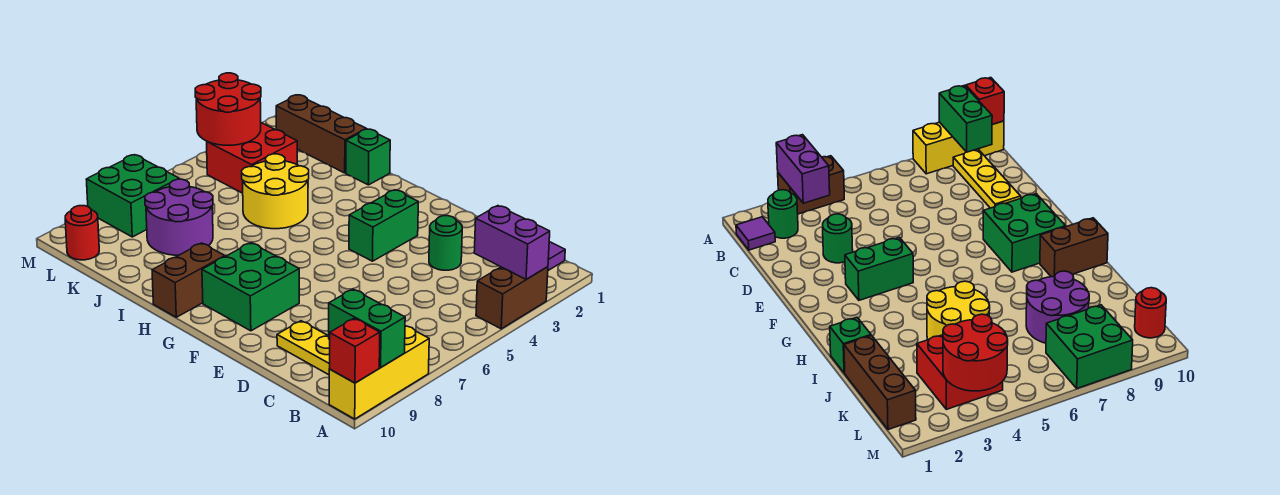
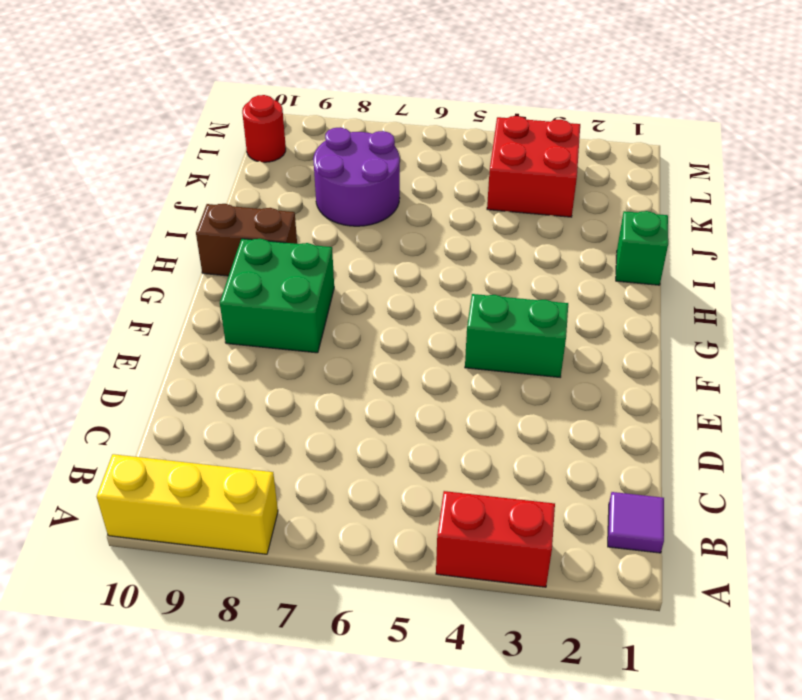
red brick A3:A4 level 1 -> brown brick A3:A4 level 1
none -> green round brick B2 level 1
none -> yellow plate B9:D9 level 1
none -> green round brick D3 level 1

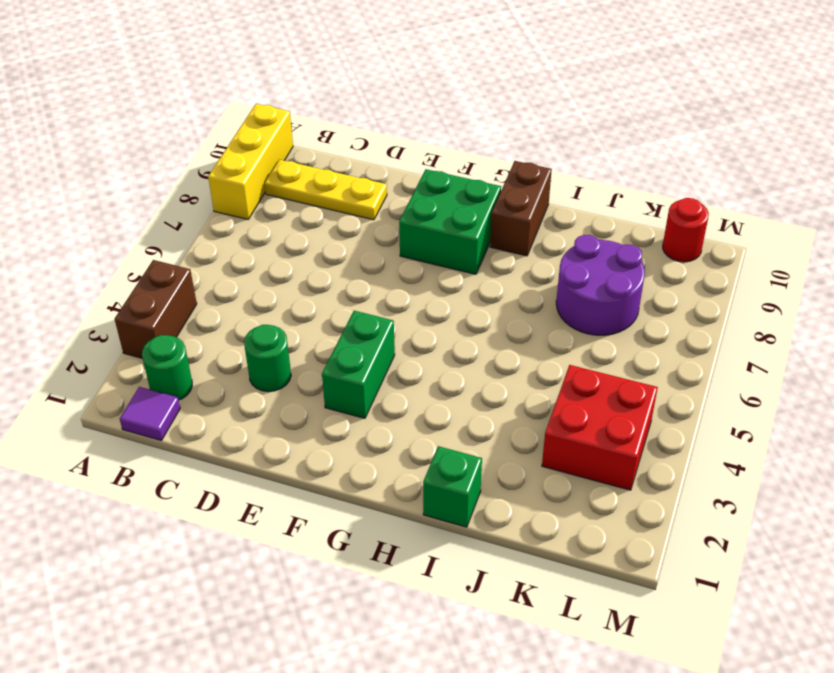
none -> yellow round brick I4:J5 level 1
none -> brown brick J1:L1 level 1
none -> green brick L7:M8 level 1

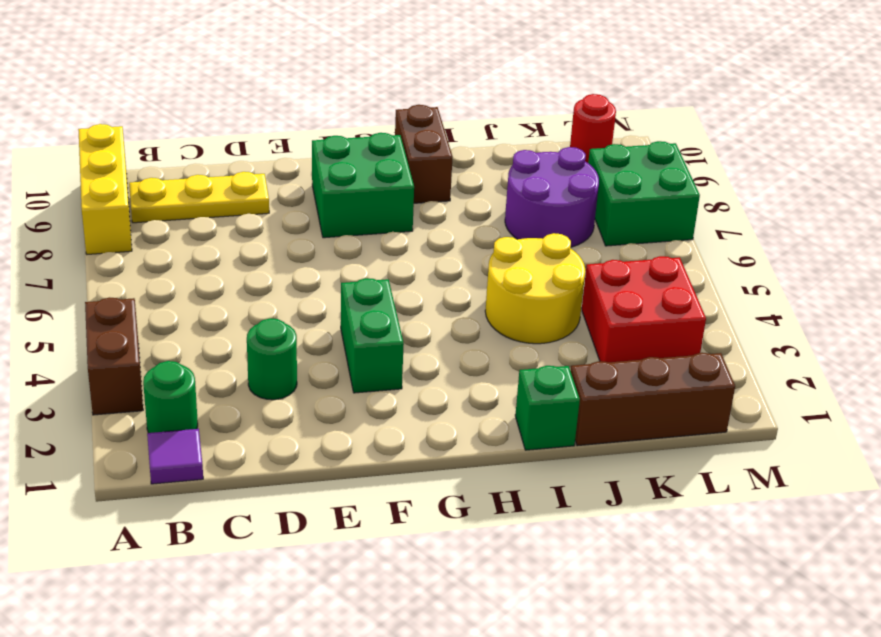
none -> purple brick A3:B3 level 2
none -> green brick A9:B9 level 2
none -> red brick A10 level 2

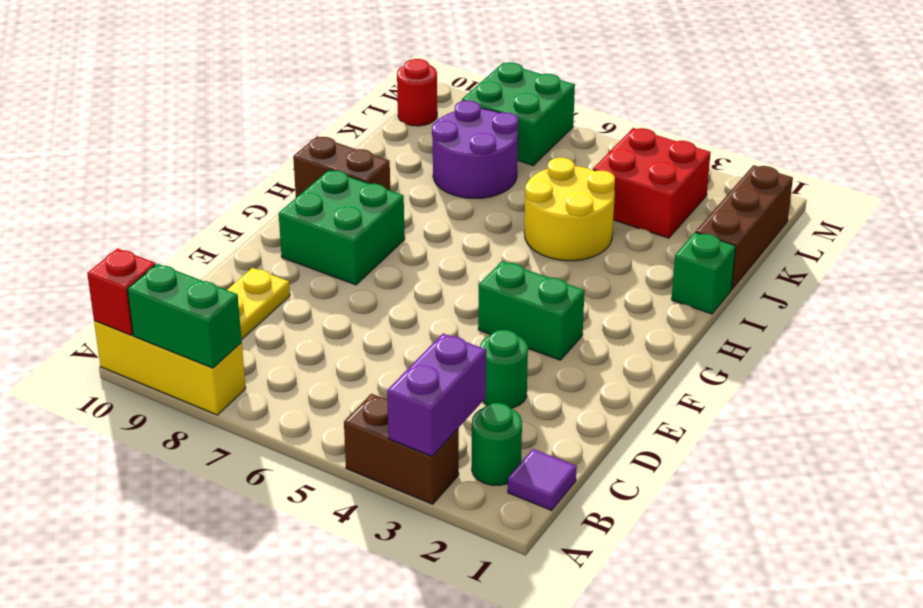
green brick A8:A9 level 2 -> green brick A9:B9 level 2
none -> red round brick L3:M4 level 2

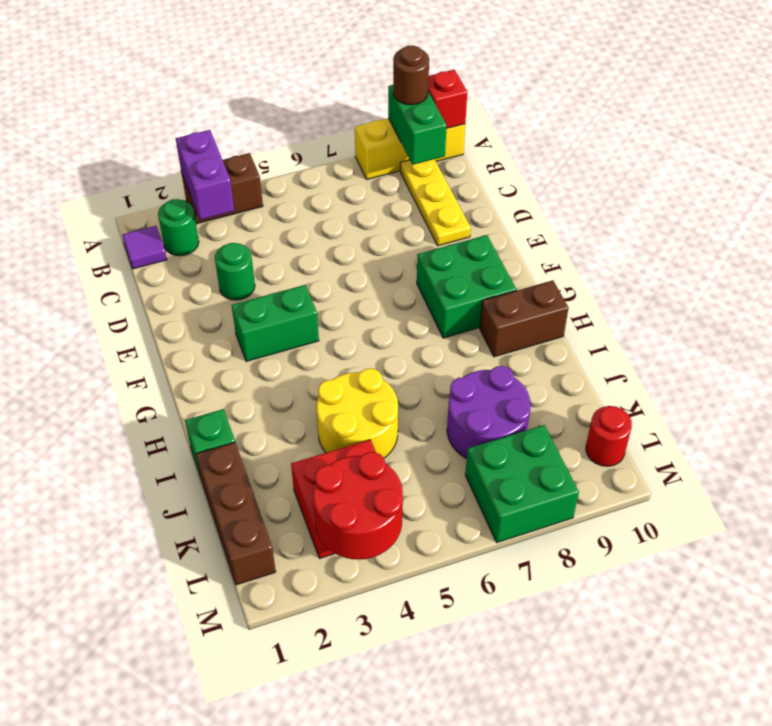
brown round brick A9 level 3 -> none

